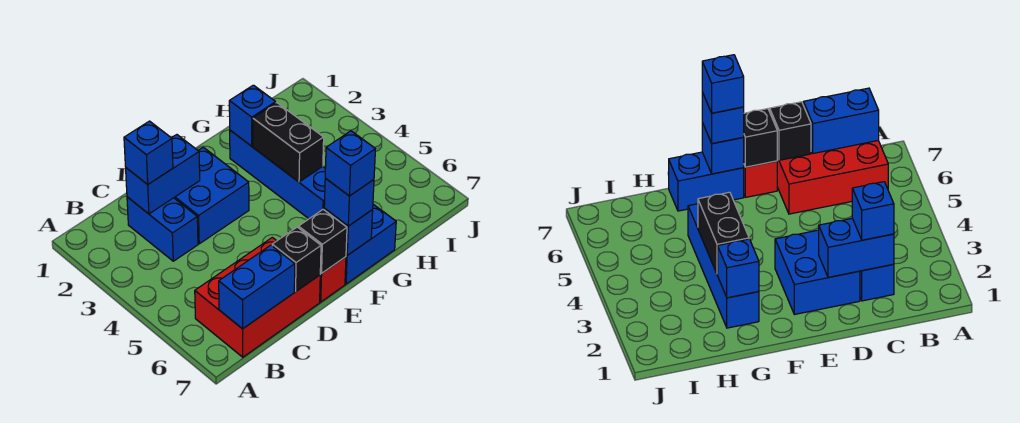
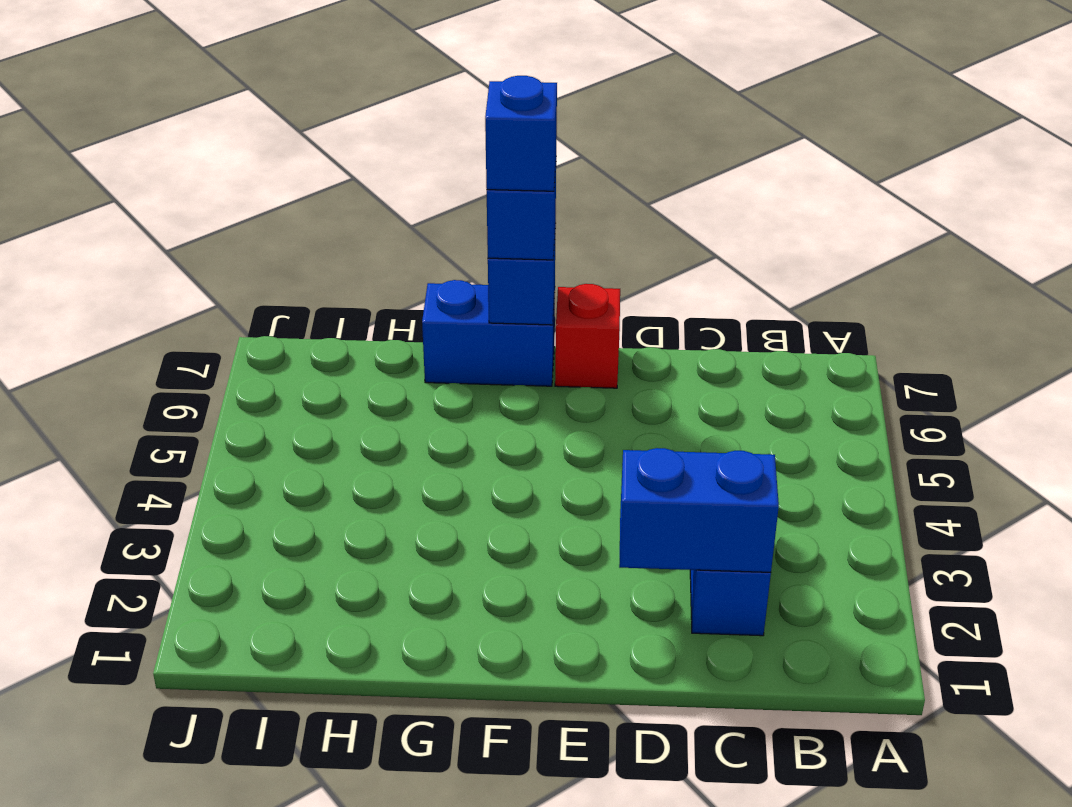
none -> red brick B6:D7 level 1
none -> blue brick D2:E3 level 1
none -> blue brick G2:G5 level 1

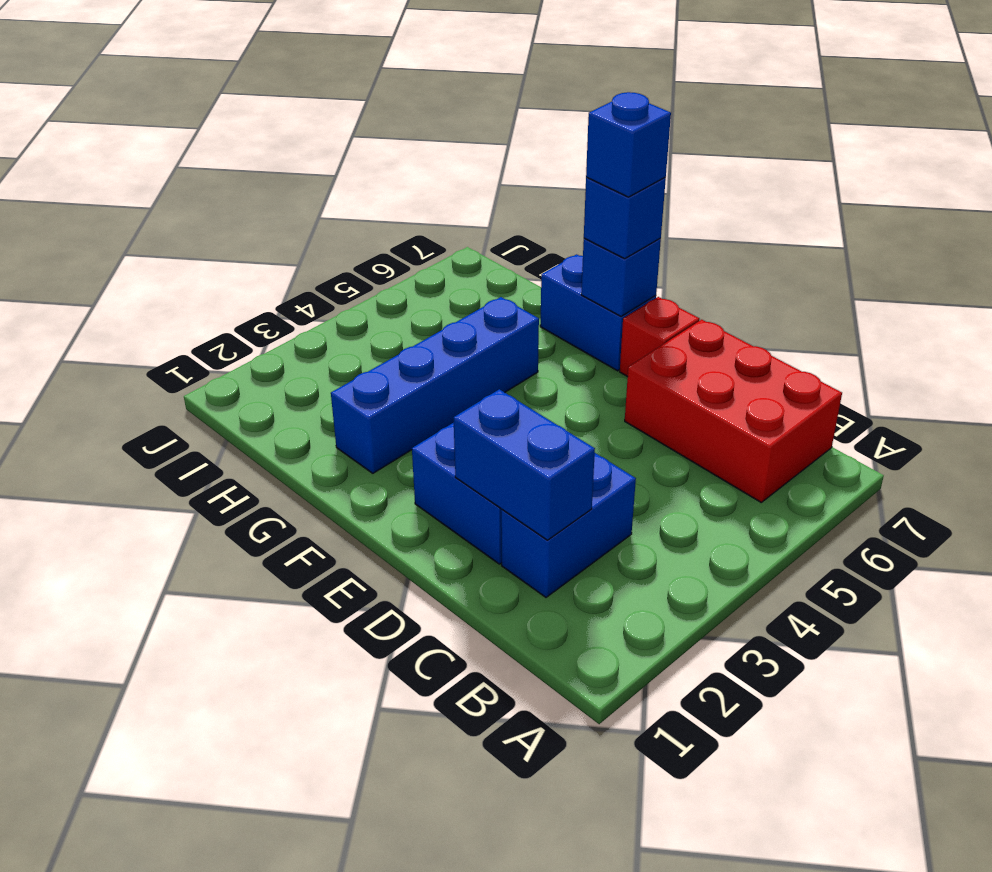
none -> blue brick B7:C7 level 2
none -> black brick D7 level 2
none -> black brick E7 level 2

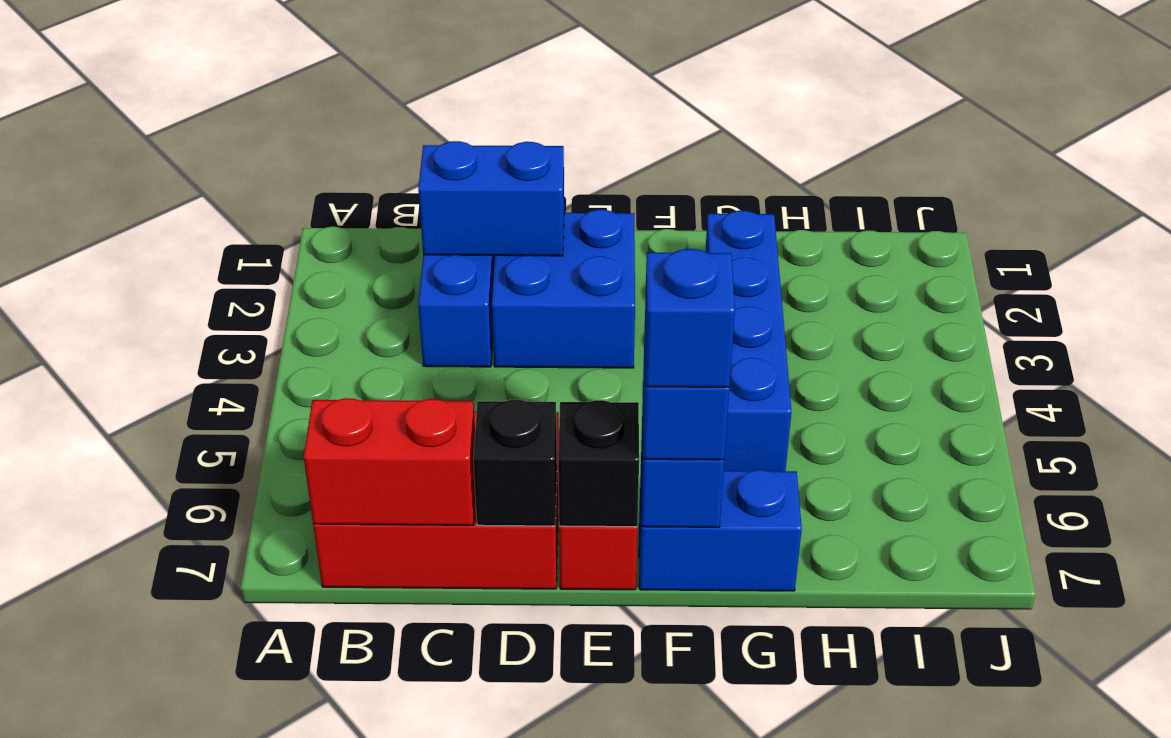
red brick B7:C7 level 2 -> blue brick B7:C7 level 2
none -> blue brick G2 level 2
none -> black brick G3:G4 level 2
none -> blue brick C2 level 3

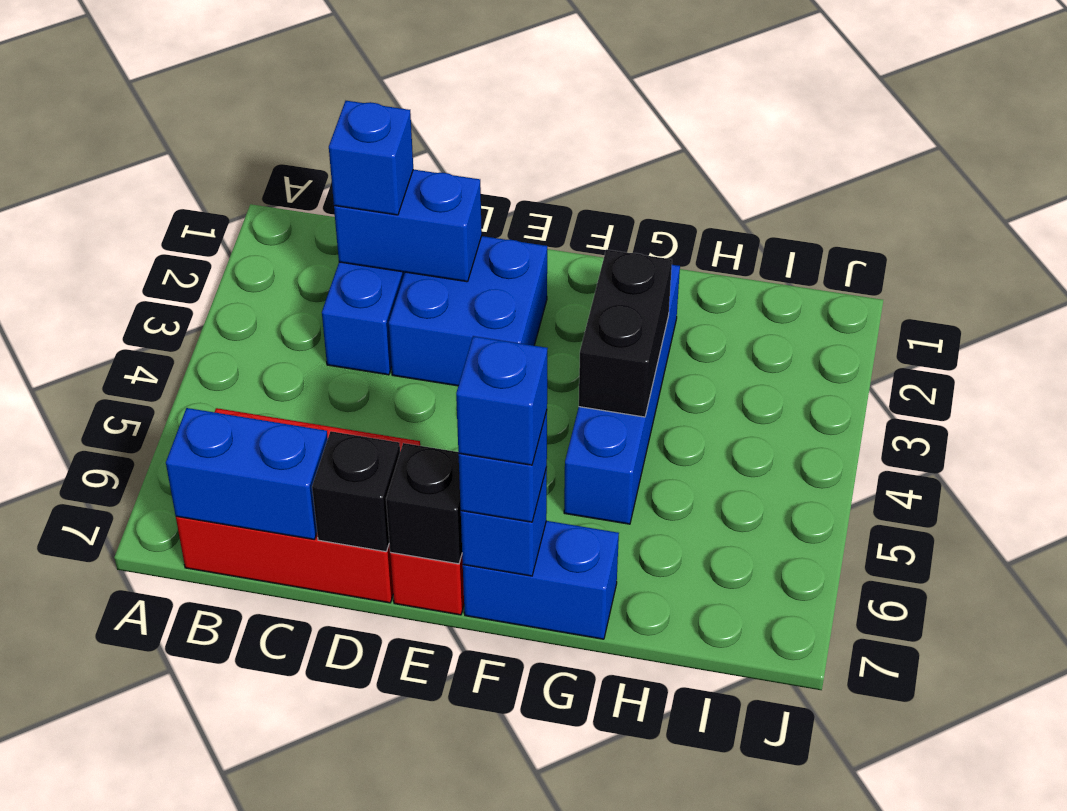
none -> blue brick G2 level 2

